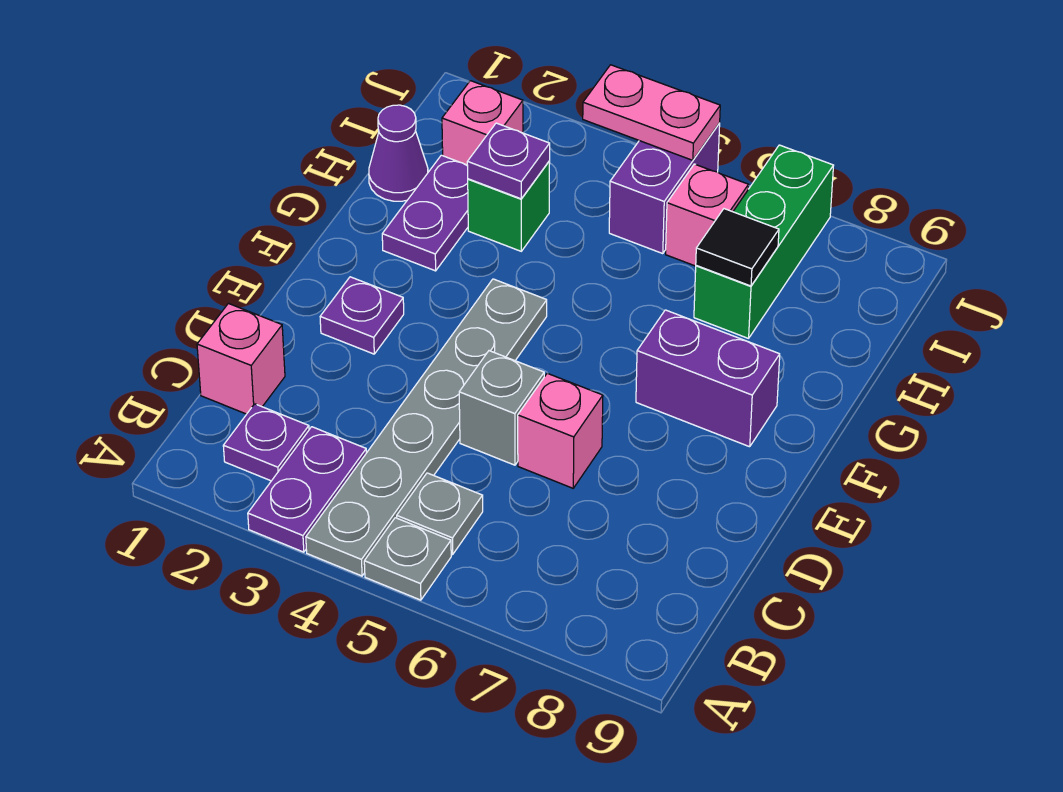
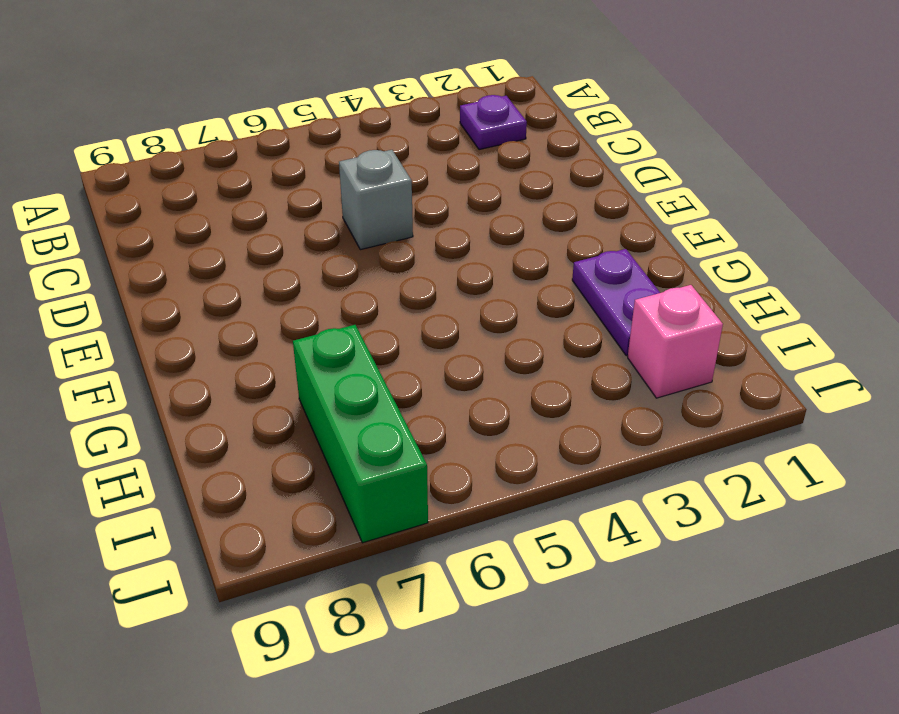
none -> purple plate A3:B3 level 1
none -> grey plate A4:F4 level 1
none -> grey plate A5 level 1

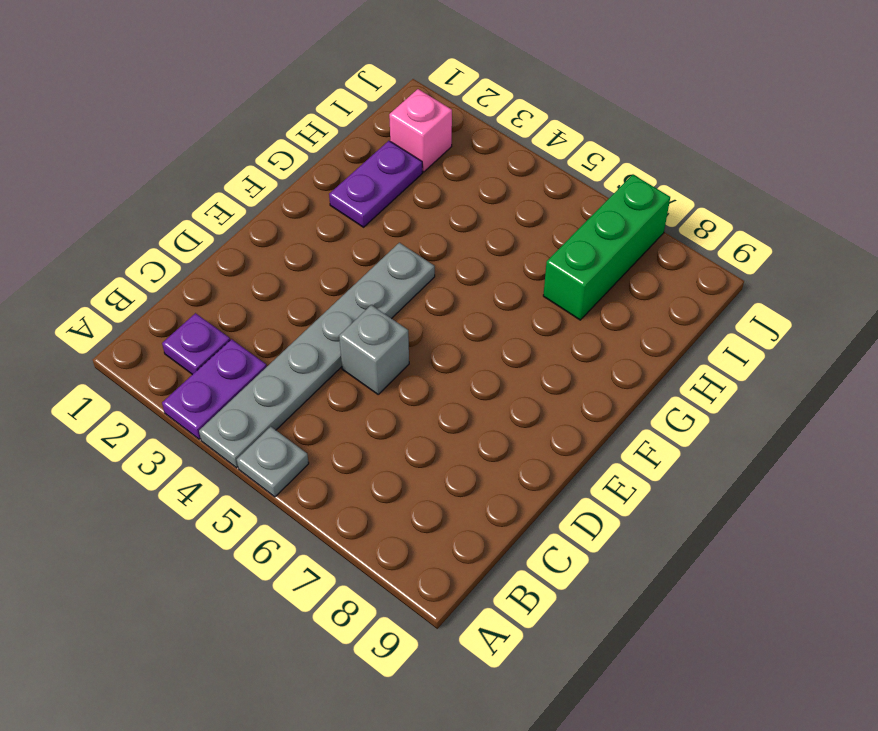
none -> grey plate B5 level 1
none -> pink brick C1 level 1
none -> pink brick D6 level 1

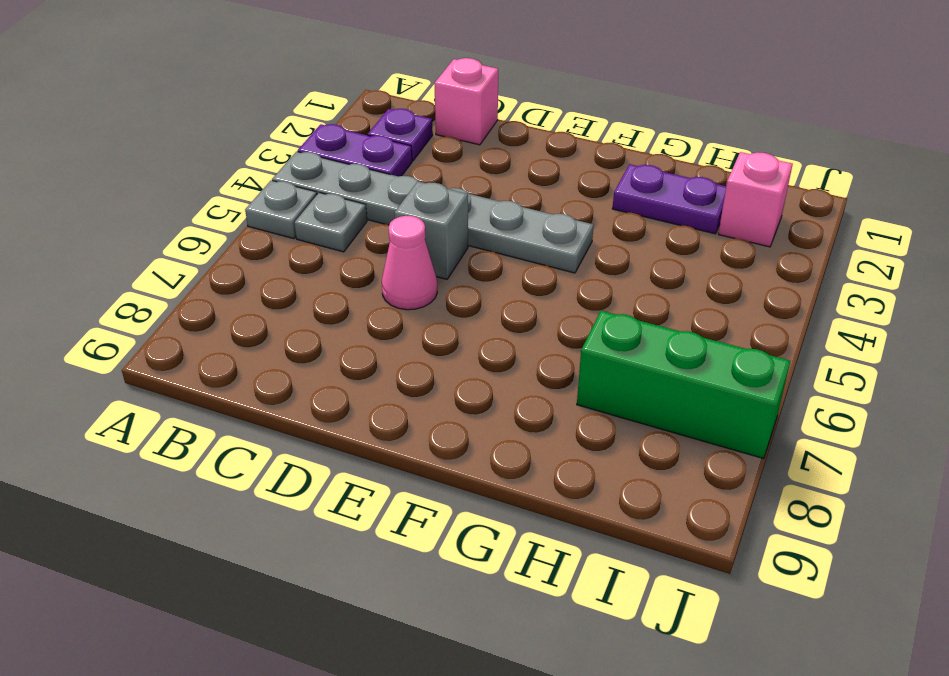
pink cone D6 level 1 -> pink brick D6 level 1
none -> purple plate E2 level 1
none -> purple brick F7:F8 level 1
none -> purple cone H1 level 1

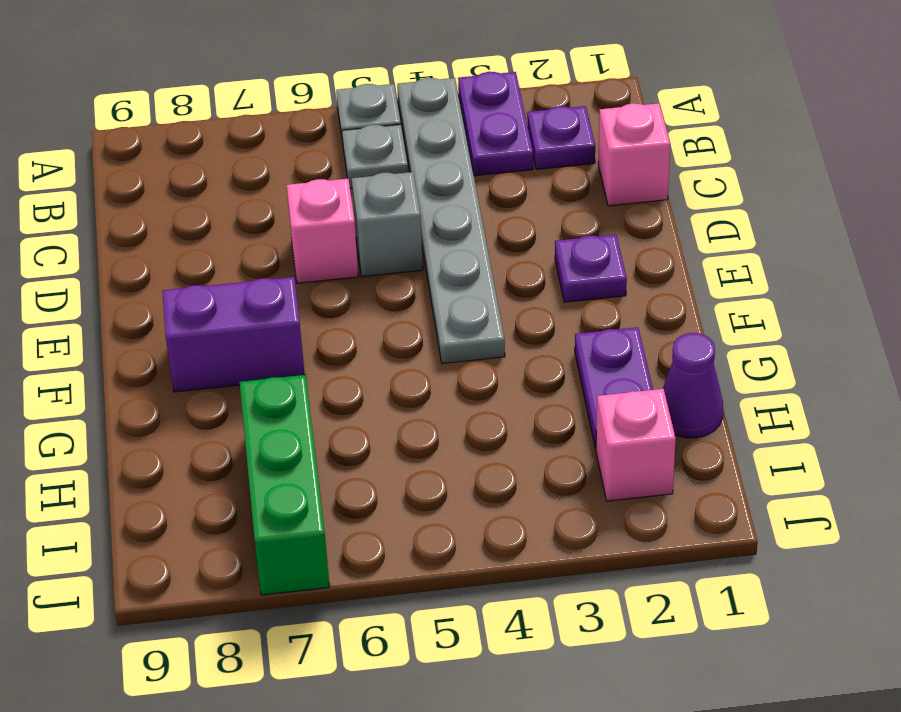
none -> green brick H3 level 1
none -> purple brick I5:J5 level 1
none -> pink brick I6 level 1

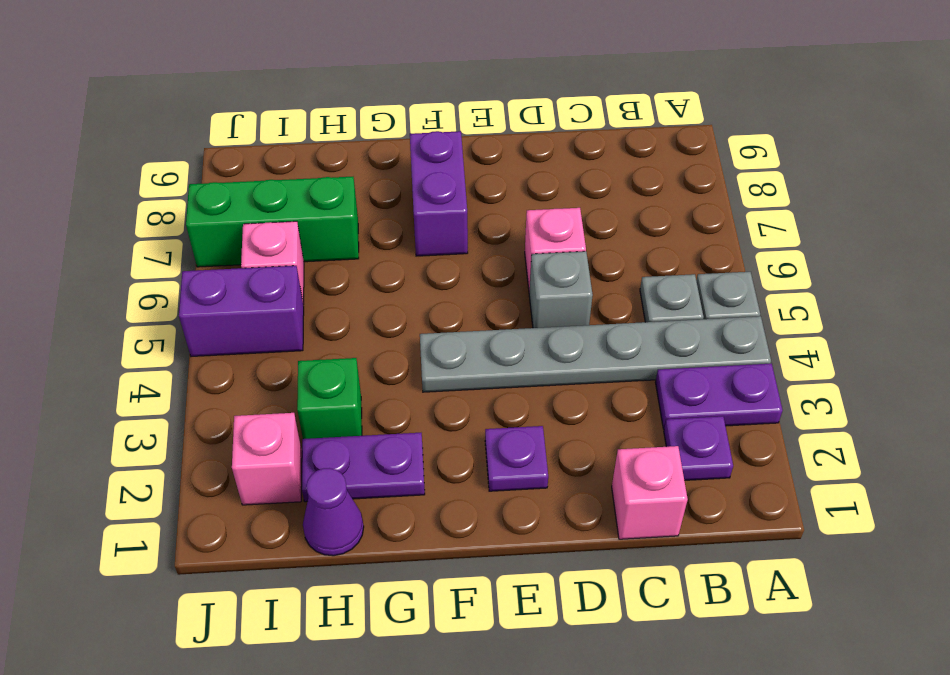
none -> purple plate H3 level 2
none -> black tile H7 level 2
none -> pink plate J4:J5 level 2

